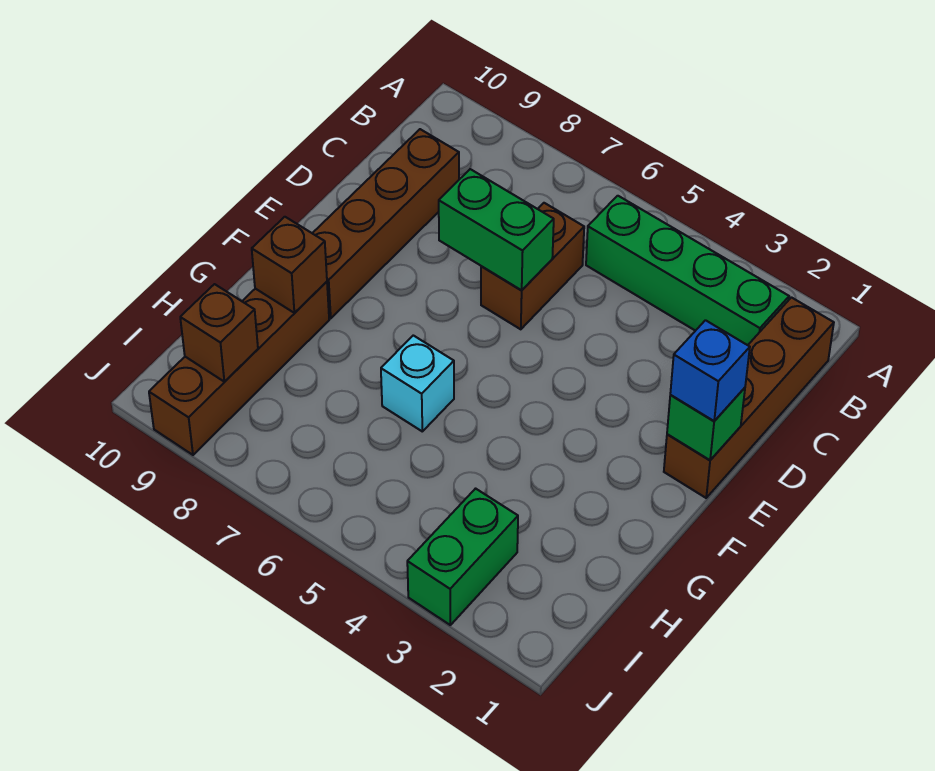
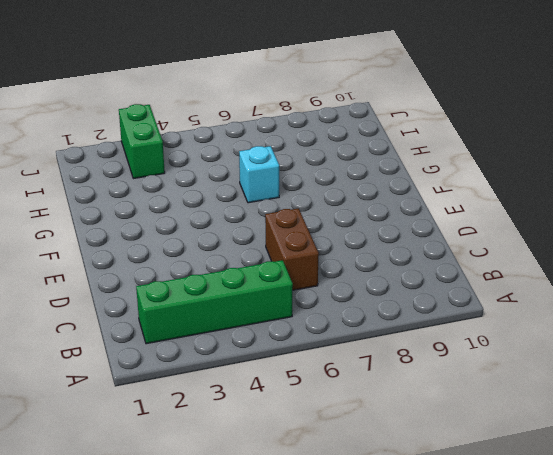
none -> brown brick B1:E1 level 1
none -> brown brick C9:F9 level 1
none -> brown brick G9:J9 level 1

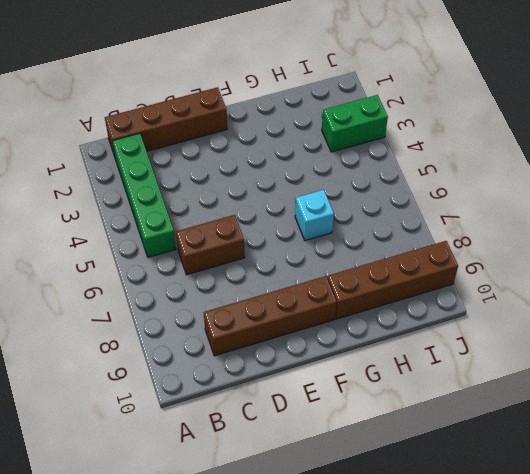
none -> green brick D6:D7 level 2
none -> green brick E1 level 2
none -> brown brick G9 level 2

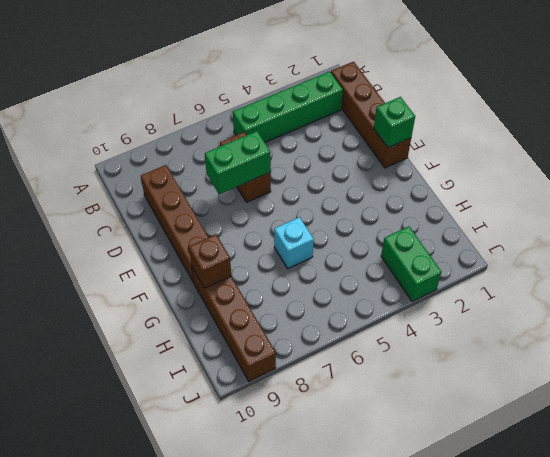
none -> brown brick I9 level 2
none -> blue brick E1 level 3

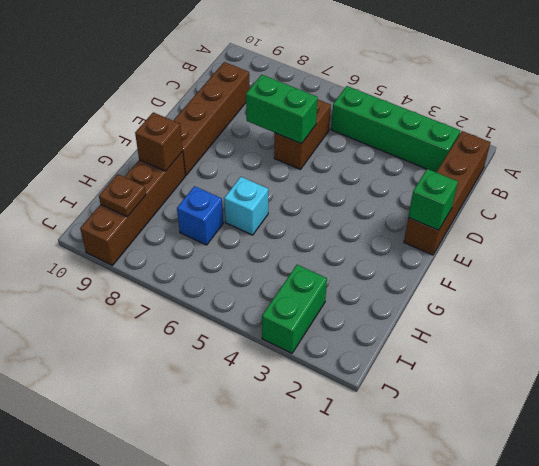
blue brick H7 level 1 -> blue brick E1 level 3
brown plate I9 level 2 -> brown brick I9 level 2

